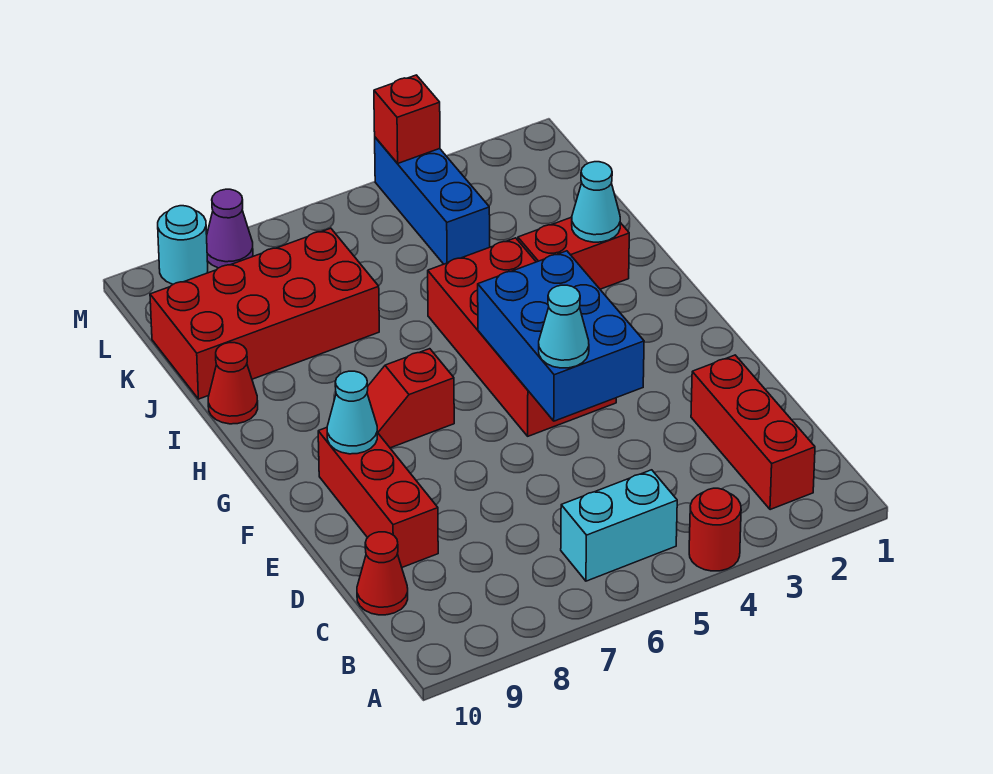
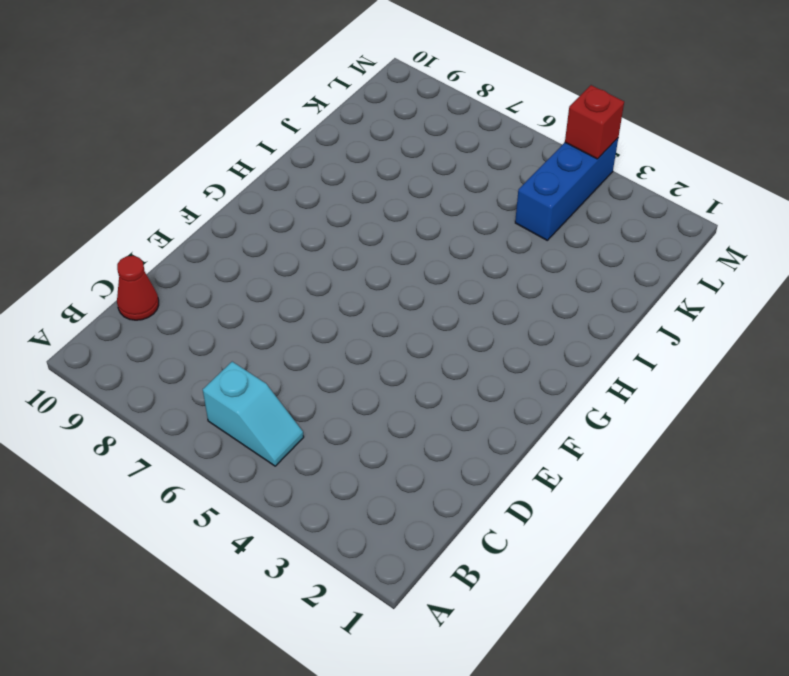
cyan slope B5:B6 level 1 top 6 -> cyan brick B5:B6 level 1
none -> red round brick A4 level 1
none -> red brick B2:D2 level 1
none -> red brick D9:F9 level 1

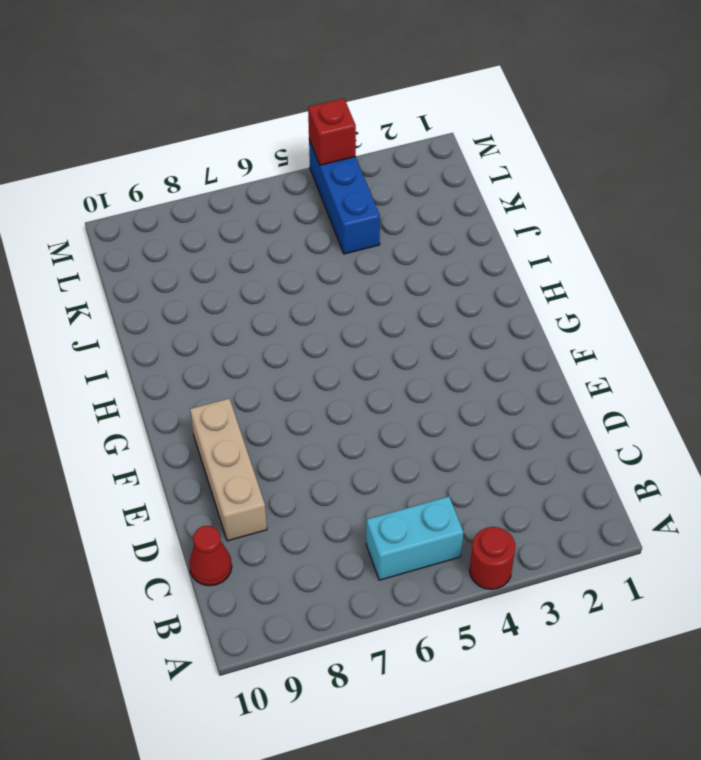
tan brick D9:F9 level 1 -> red brick D9:F9 level 1
none -> red brick B2:D2 level 1
none -> red brick F4:I5 level 1
none -> red slope G7:G8 level 1 top 7

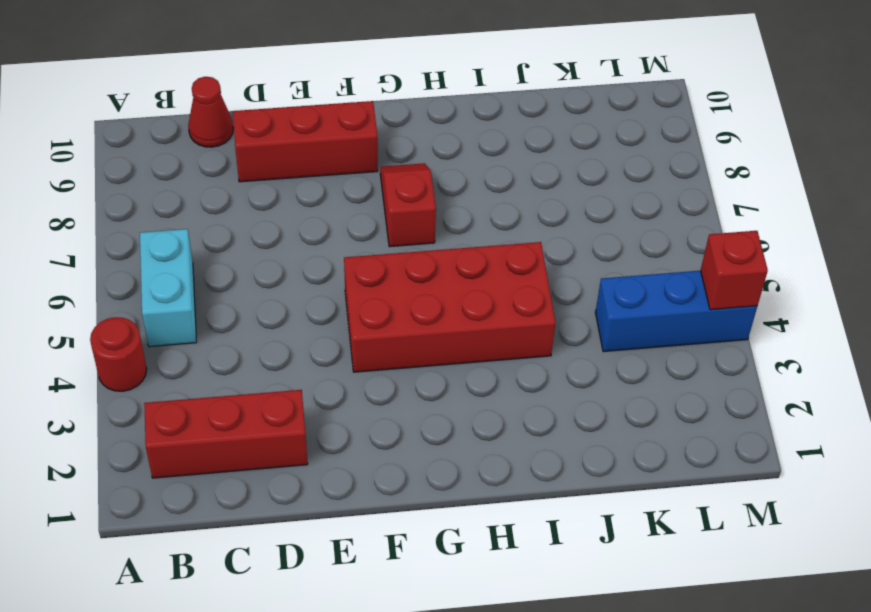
none -> red brick I2:I3 level 1
none -> red cone I10 level 1
none -> red brick J7:K10 level 1

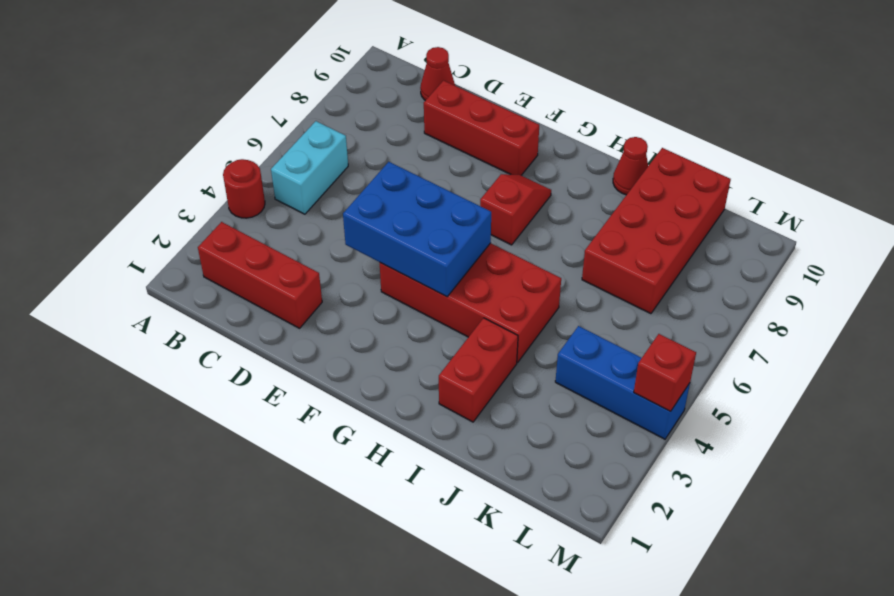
none -> purple cone M8 level 1
none -> cyan round brick M9 level 1
none -> cyan cone F9 level 2

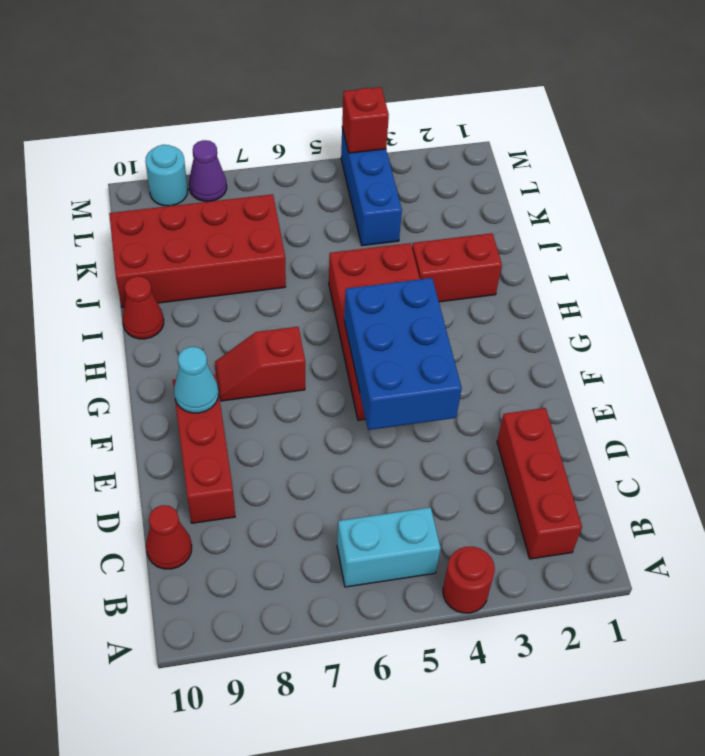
none -> cyan cone I2 level 2
none -> cyan cone E5 level 3

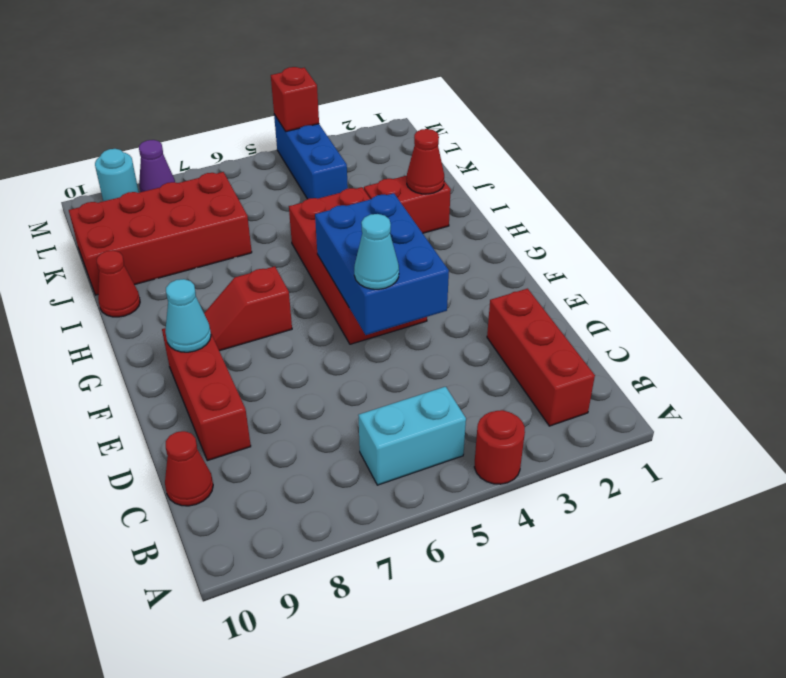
red cone I2 level 2 -> cyan cone I2 level 2

